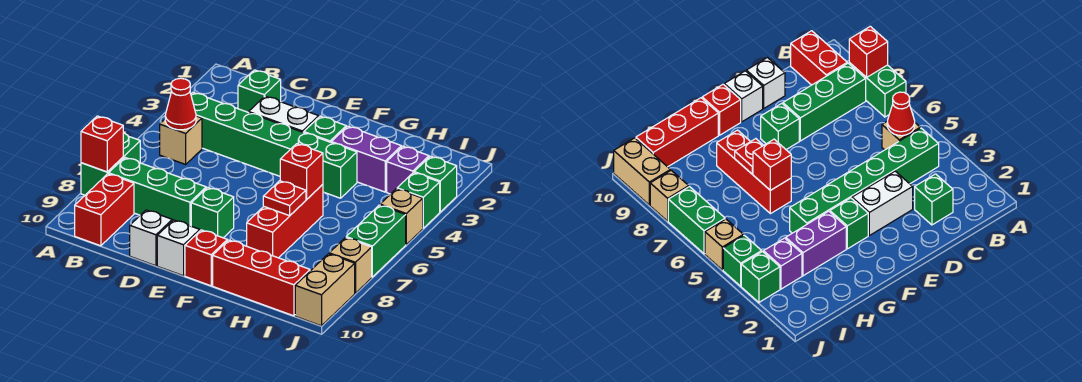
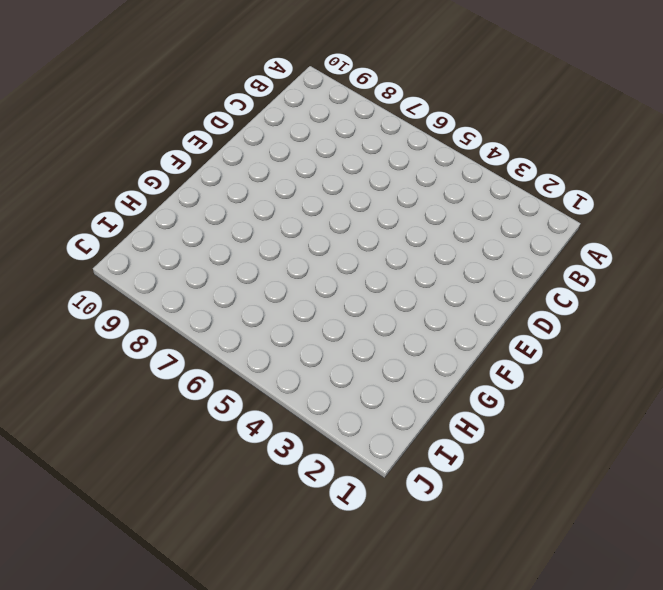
none -> green brick A7:A8 level 1
none -> green brick B4:G4 level 1
none -> tan brick B5 level 1

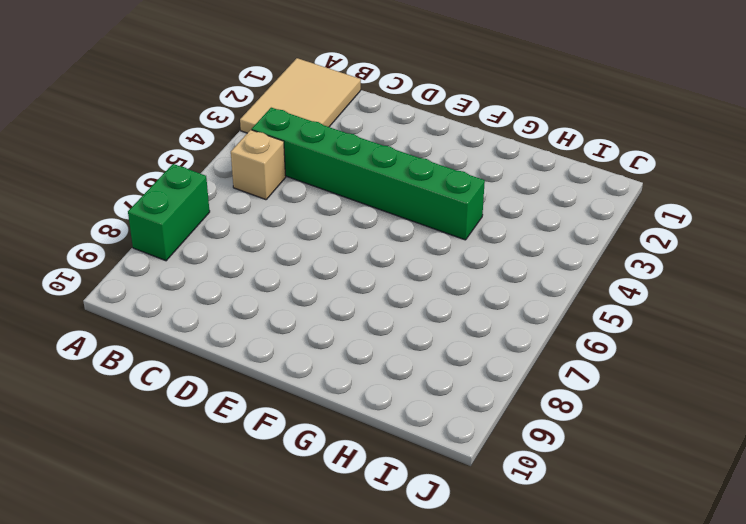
tan tile A1:B3 level 1 -> none
none -> green brick B8:D8 level 1
none -> red brick B9:B10 level 1
none -> green brick C2 level 1

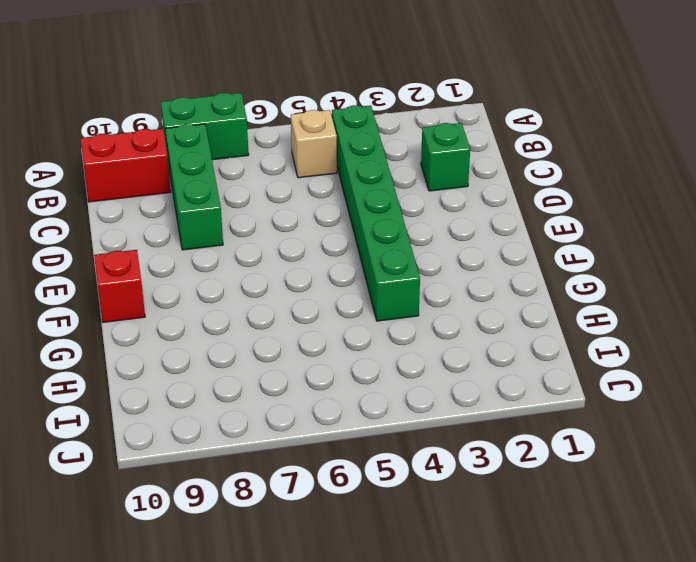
none -> white brick D3:E3 level 1
none -> white brick D10 level 1
none -> green brick E8 level 1

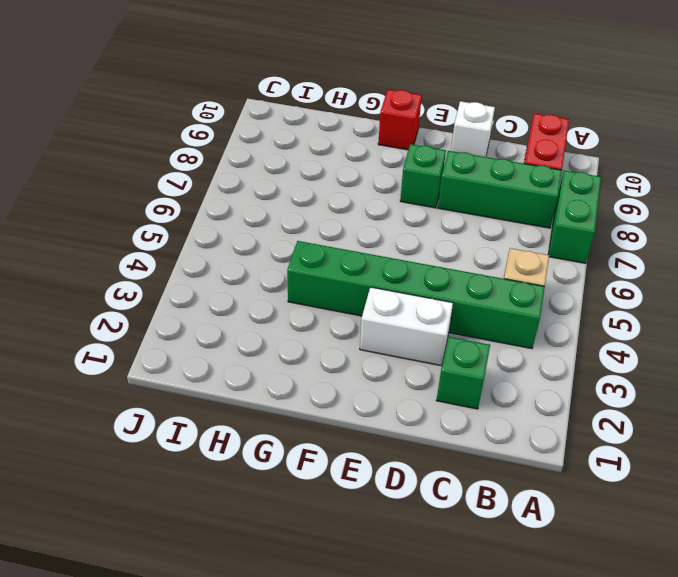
none -> white brick E10 level 1
none -> green brick F3 level 1
none -> purple brick G3:H3 level 1

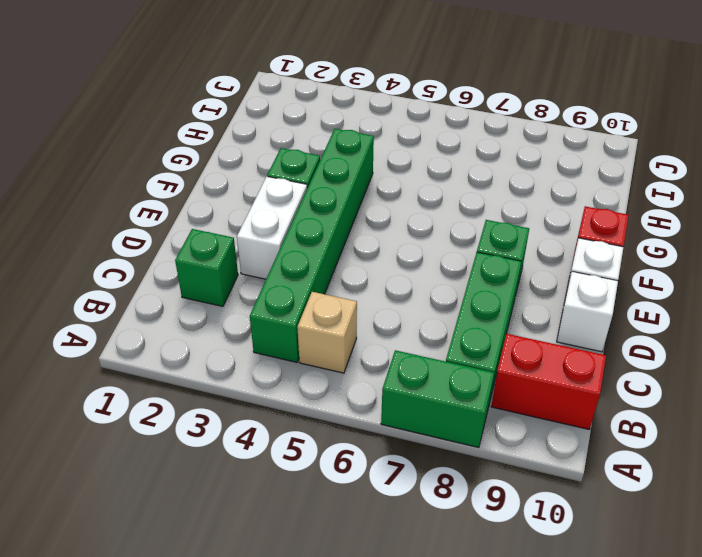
none -> purple brick G3:H3 level 1
none -> red brick G6:G8 level 1
none -> red brick G10:I10 level 1

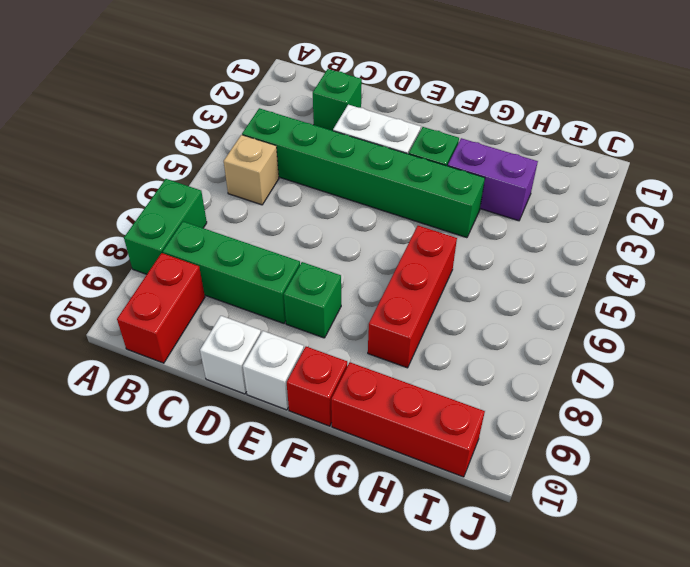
none -> purple brick I3 level 1
none -> green brick J3 level 1
none -> green brick J4 level 1

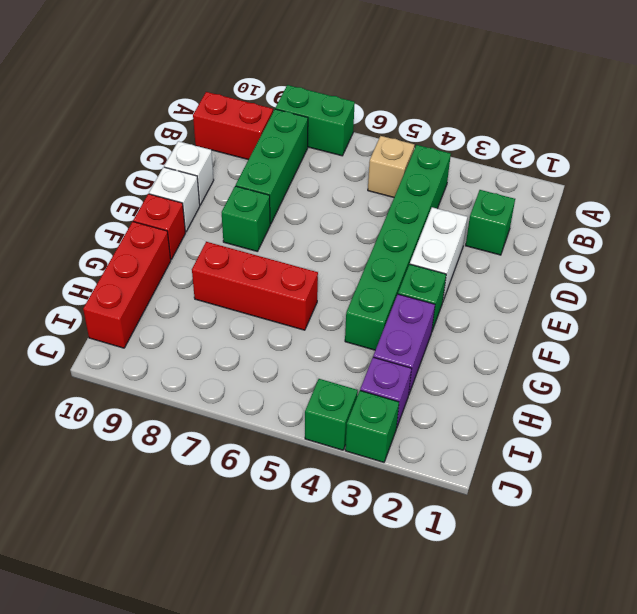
none -> tan brick J5 level 1
none -> green brick J6:J7 level 1
none -> tan brick J8 level 1

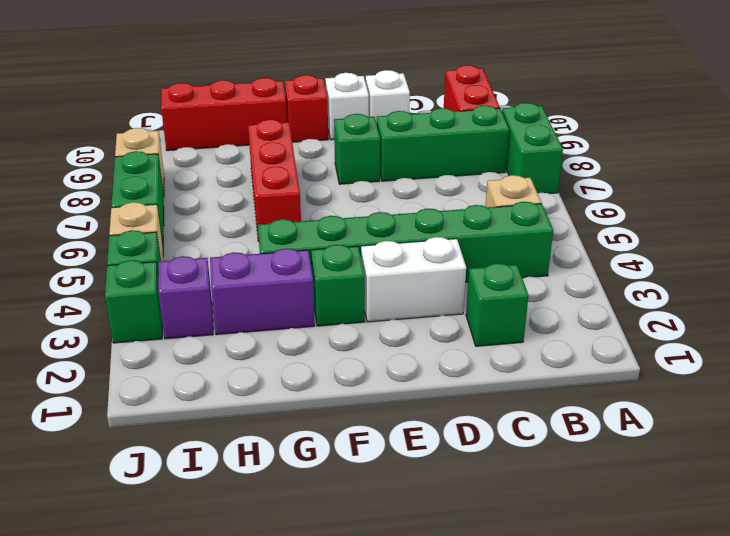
none -> tan brick J9:J10 level 1
none -> red brick A8 level 2
none -> red cone B5 level 2

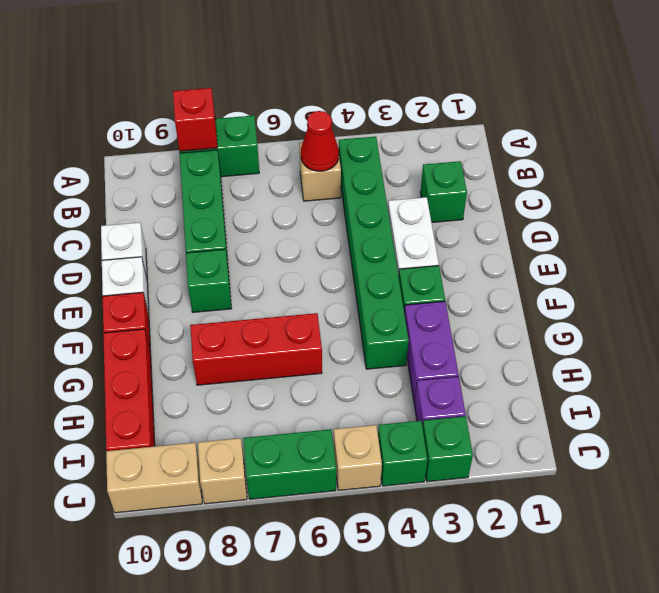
none -> red brick B9:B10 level 1
none -> red brick G6 level 2
none -> red plate G7 level 2

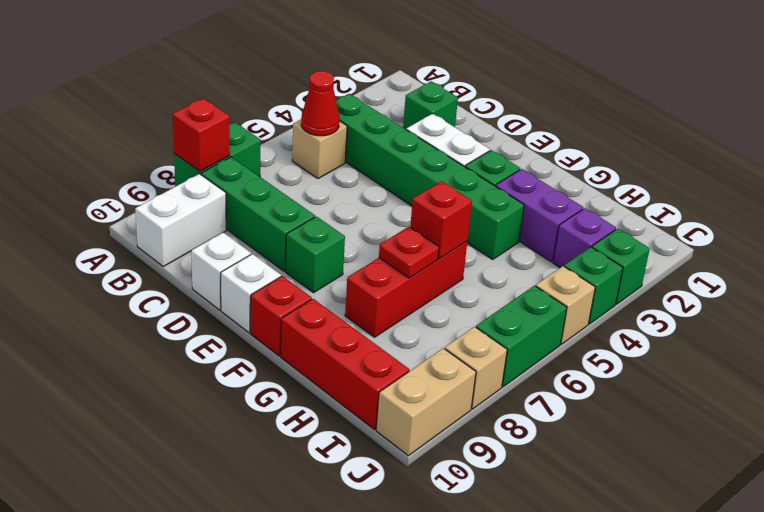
white brick B9:B10 level 1 -> red brick B9:B10 level 1

